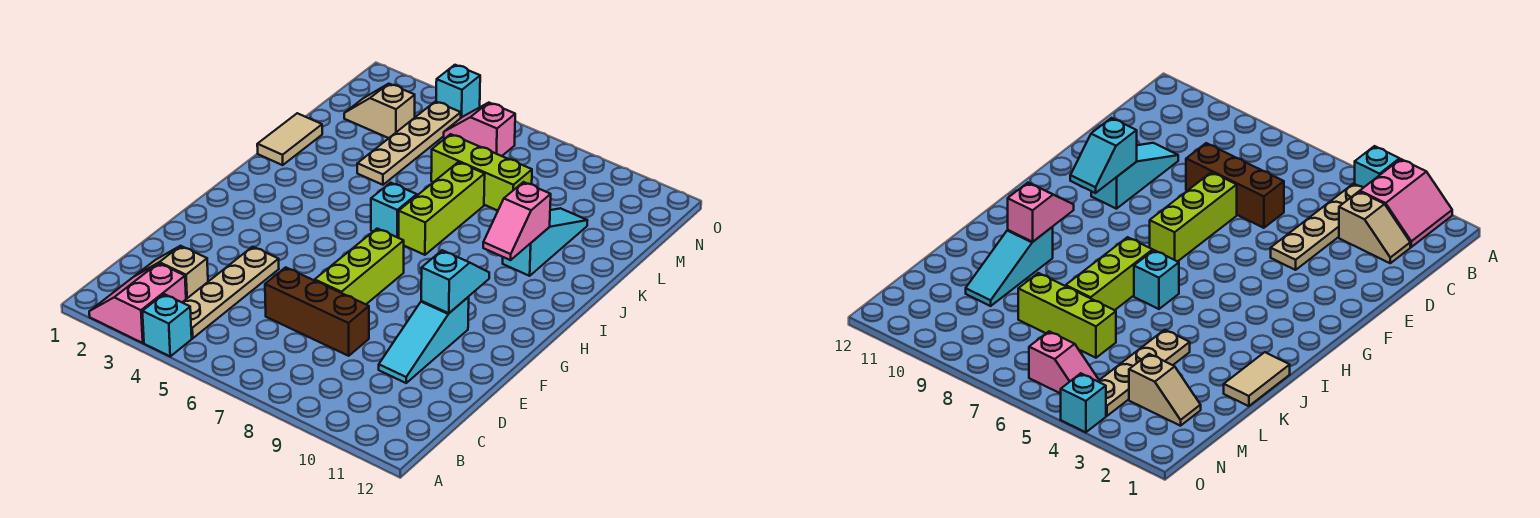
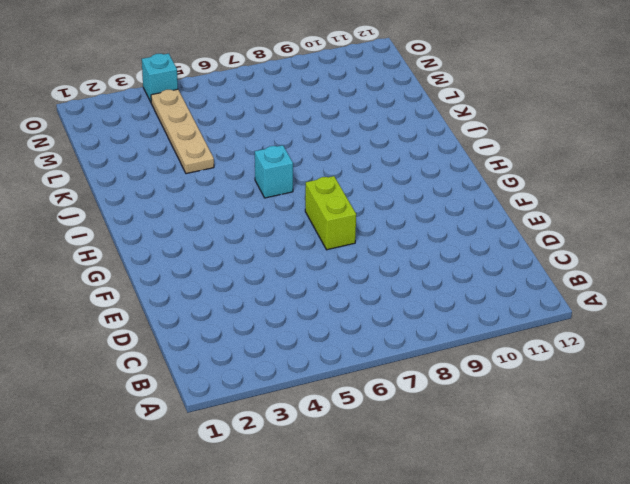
lime brick F7:G7 level 1 -> lime brick E7:G7 level 1
none -> pink slope A2:B3 level 1 top 3
none -> cyan brick A4 level 1
none -> tan plate B4:E4 level 1

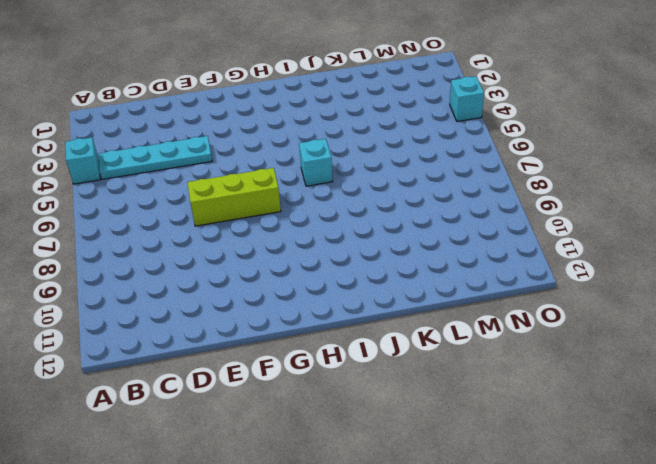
cyan plate B4:E4 level 1 -> tan plate B4:E4 level 1
none -> pink slope A2:B3 level 1 top 3
none -> tan slope C2:C3 level 1 top 3
none -> brown brick D6:D8 level 1

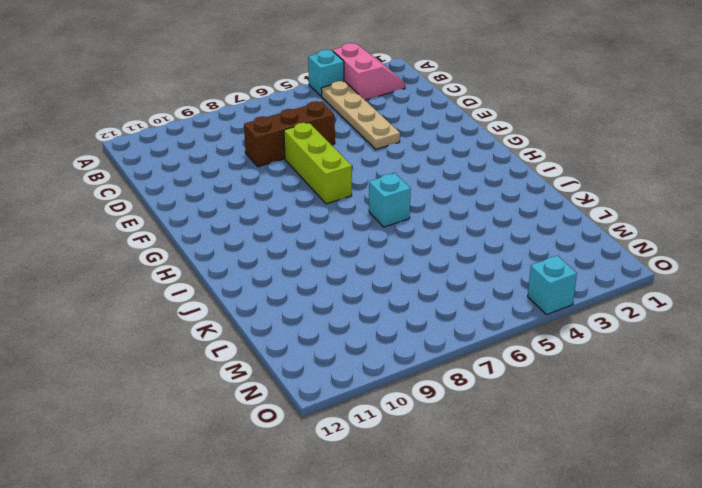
none -> tan slope C2:C3 level 1 top 3
none -> cyan slope D10:F10 level 1 top F
none -> lime brick I7:K7 level 1

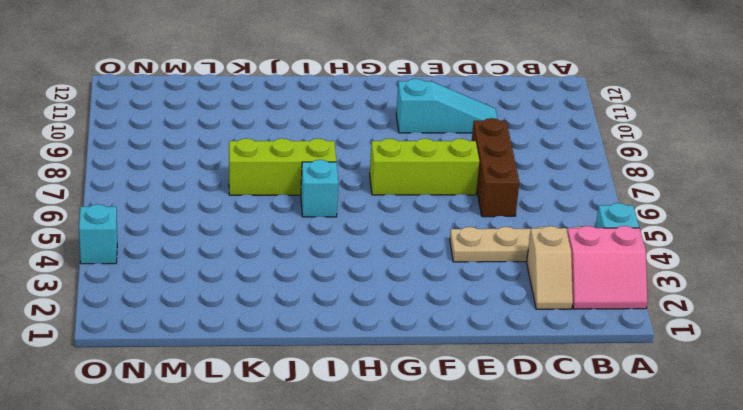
none -> tan tile J1:K1 level 1
none -> cyan slope J10:L10 level 1 top J
none -> tan plate K4:N4 level 1

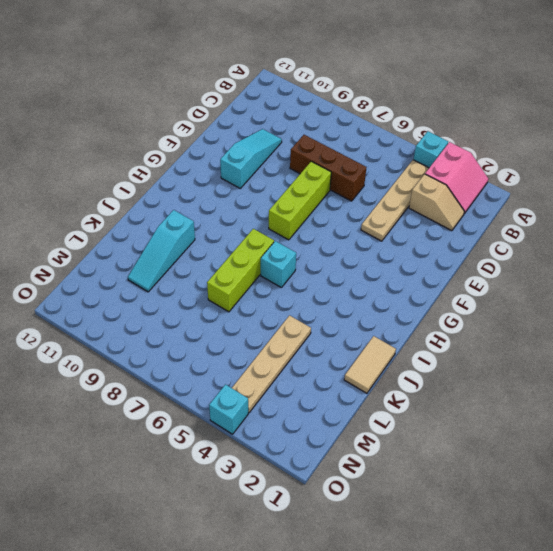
none -> lime brick L6:L8 level 1
none -> tan slope M2:M3 level 1 top 3
none -> pink slope N5:N6 level 1 top 6

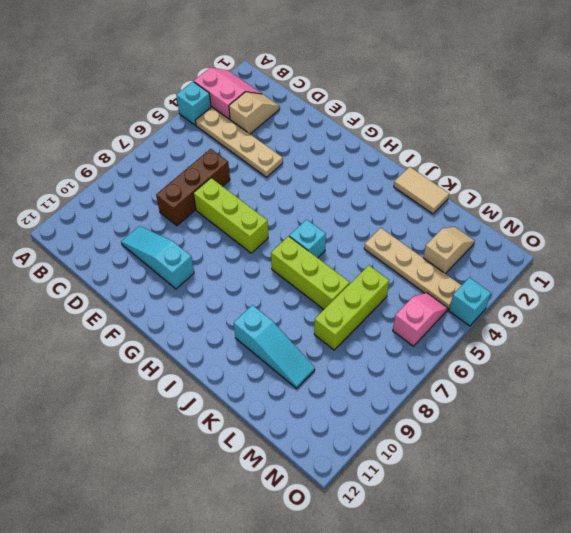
none -> cyan slope F10:G10 level 2 top F
none -> pink slope I10:J10 level 2 top J

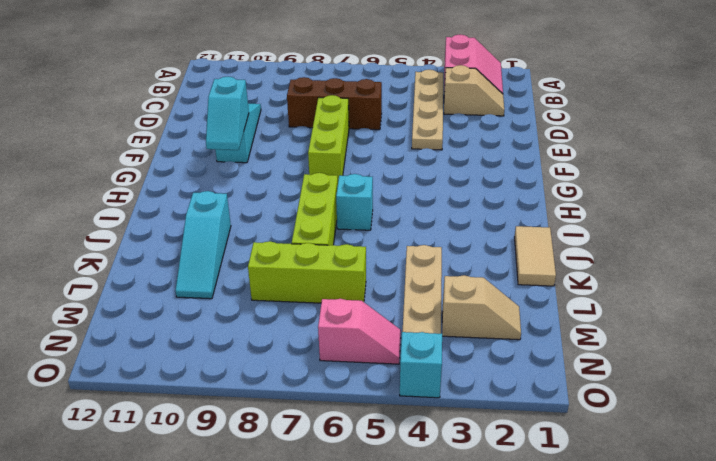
none -> cyan brick A4 level 1
none -> pink slope I10:J10 level 2 top J

